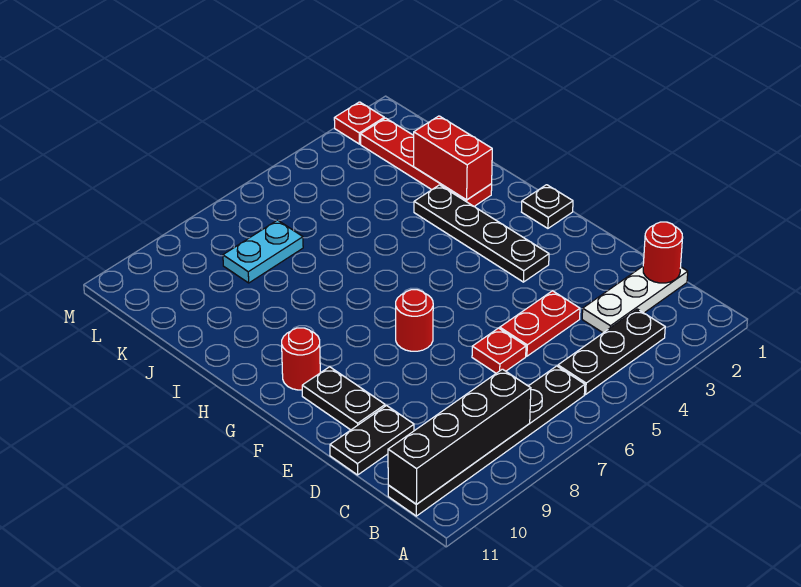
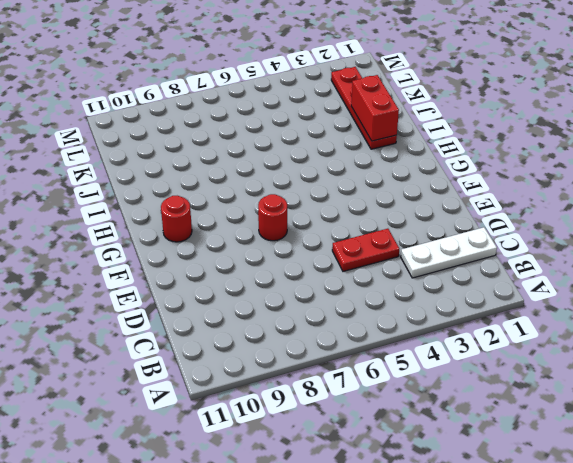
none -> black plate B3:B5 level 1
none -> black plate B6:B11 level 1
none -> red plate D6 level 1

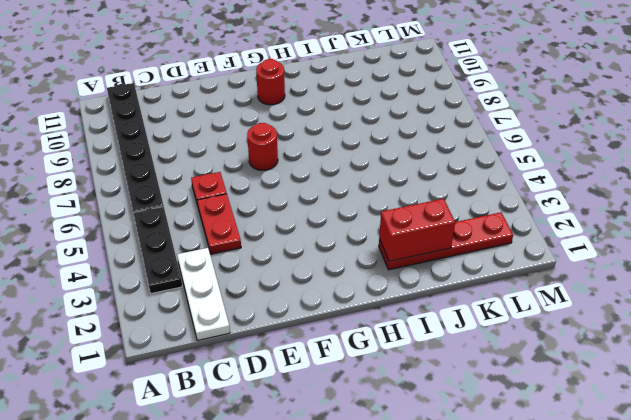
none -> black plate D10:D11 level 1
none -> black plate E10:F10 level 1
none -> black plate F3:I3 level 1

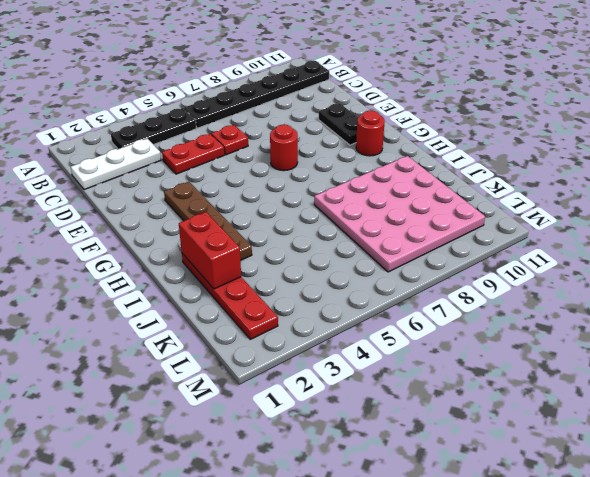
brown plate F3:I3 level 1 -> black plate F3:I3 level 1
pink plate I7:L10 level 1 -> cyan plate K7:K8 level 1
none -> black plate D10:D11 level 1
none -> black plate G1 level 1
none -> red plate M2 level 1

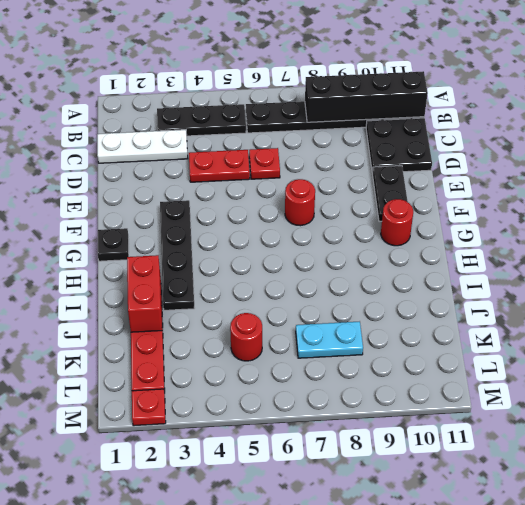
black plate C10:D11 level 1 -> black plate D10:D11 level 1
red round brick K5 level 1 -> red round brick C1 level 2

